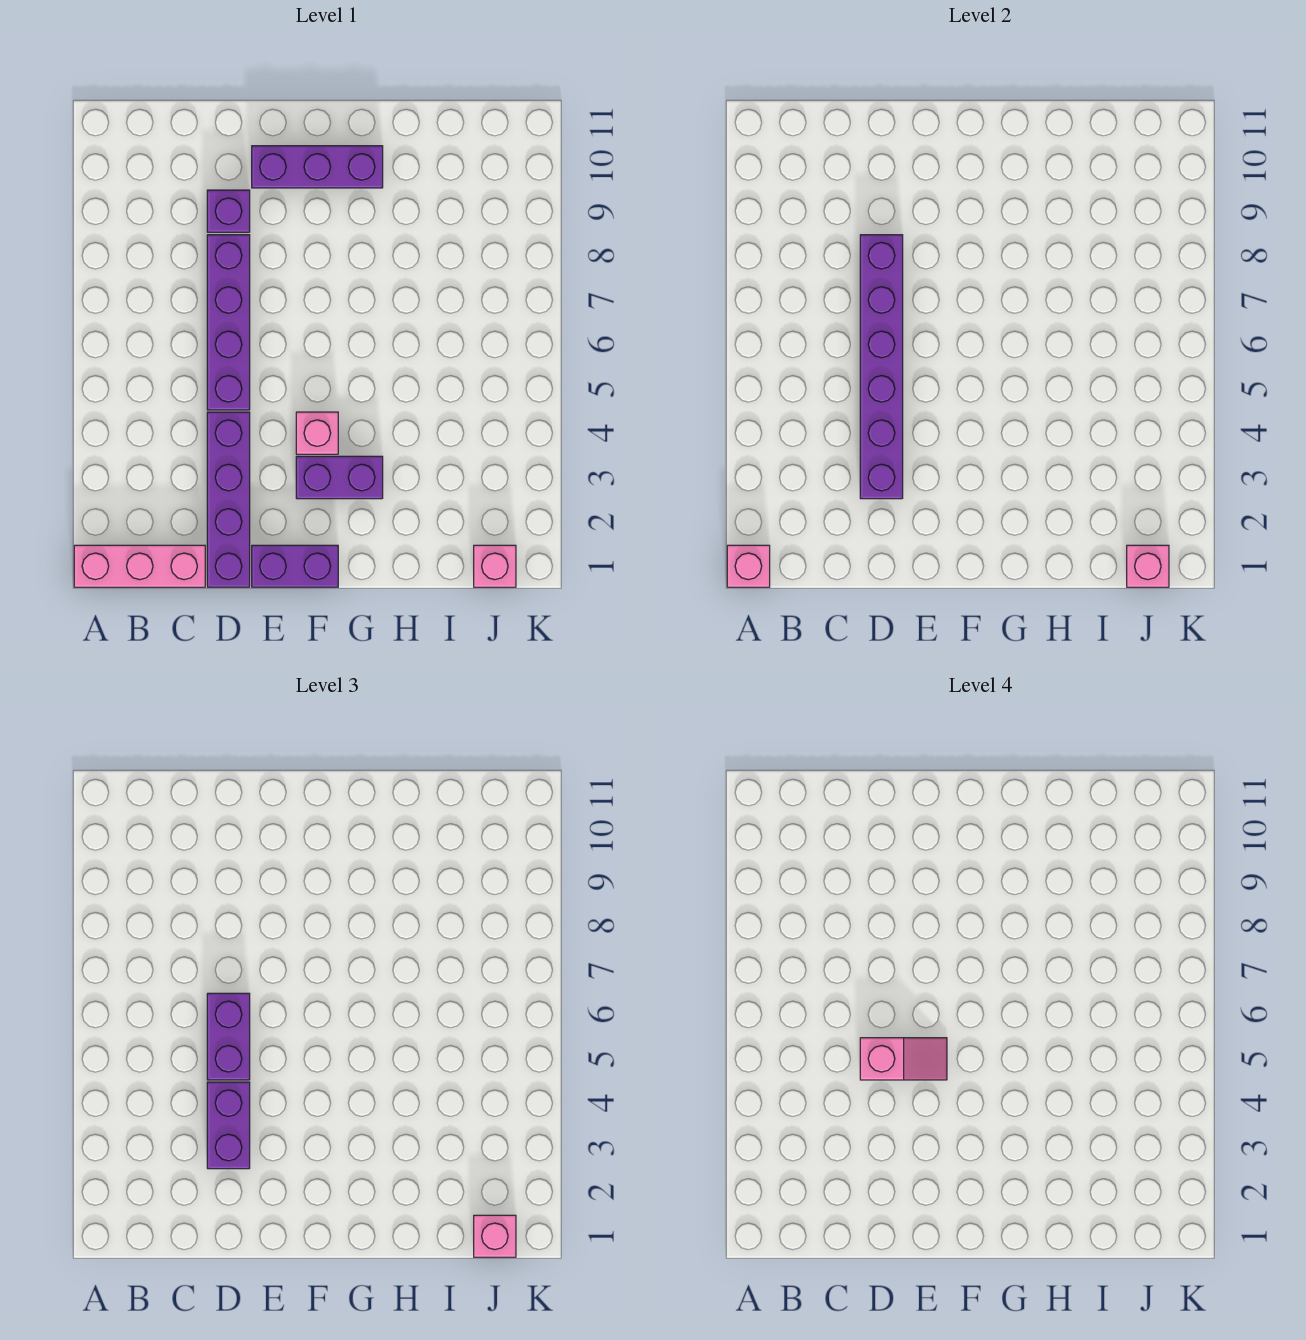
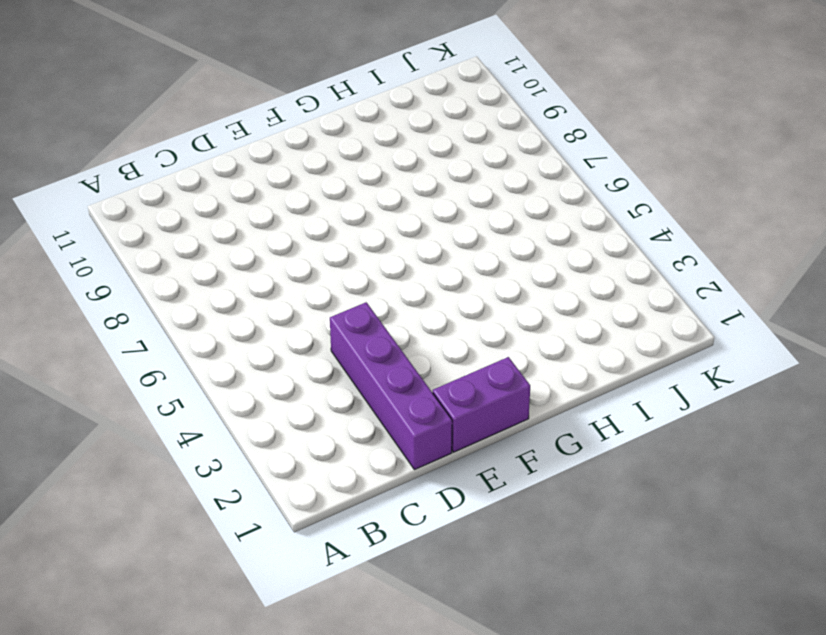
none -> pink brick A1:C1 level 1
none -> purple brick D5:D8 level 1
none -> purple brick D9 level 1

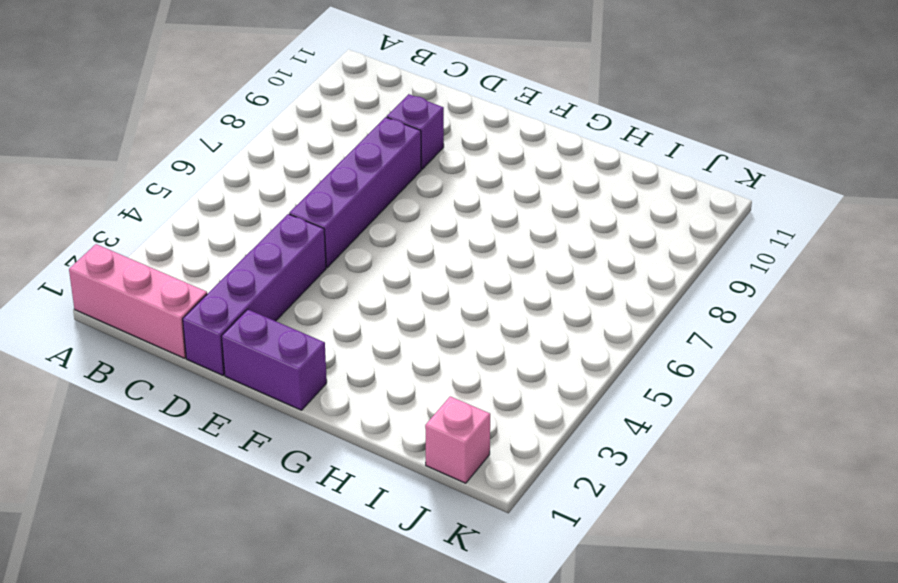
none -> purple brick E10:G10 level 1
none -> purple brick F3:G3 level 1
none -> pink brick F4 level 1

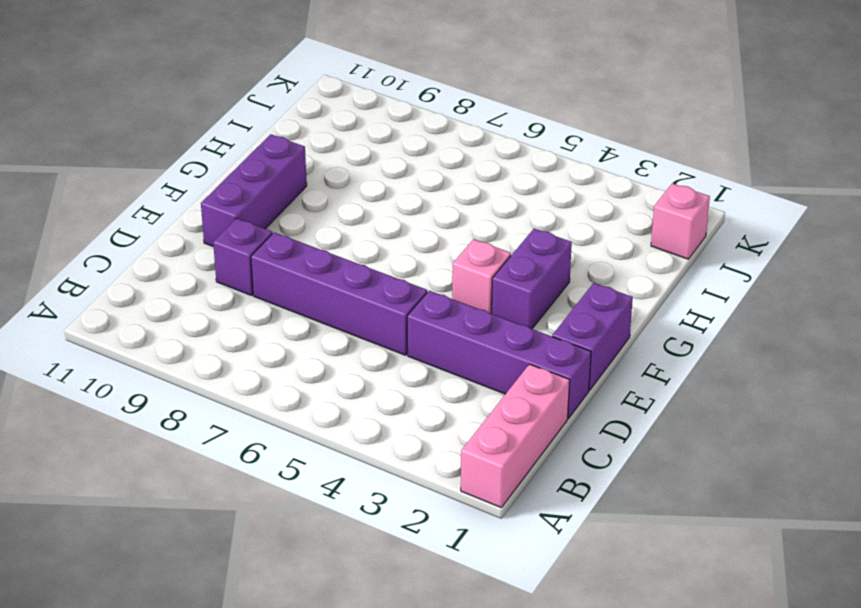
none -> pink brick A1 level 2
none -> purple brick D3:D8 level 2
none -> pink brick J1 level 2

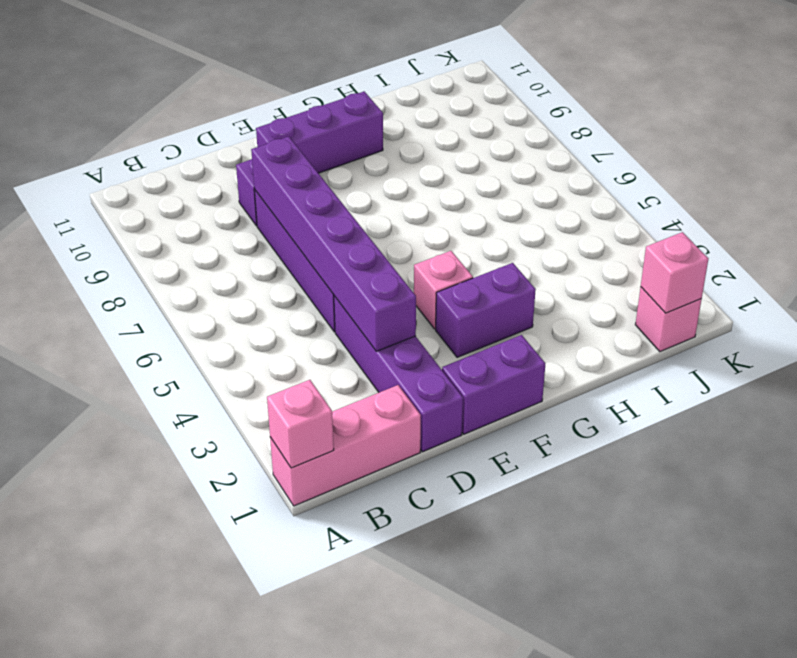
none -> purple brick D3:D4 level 3
none -> purple brick D5:D6 level 3
none -> pink brick J1 level 3

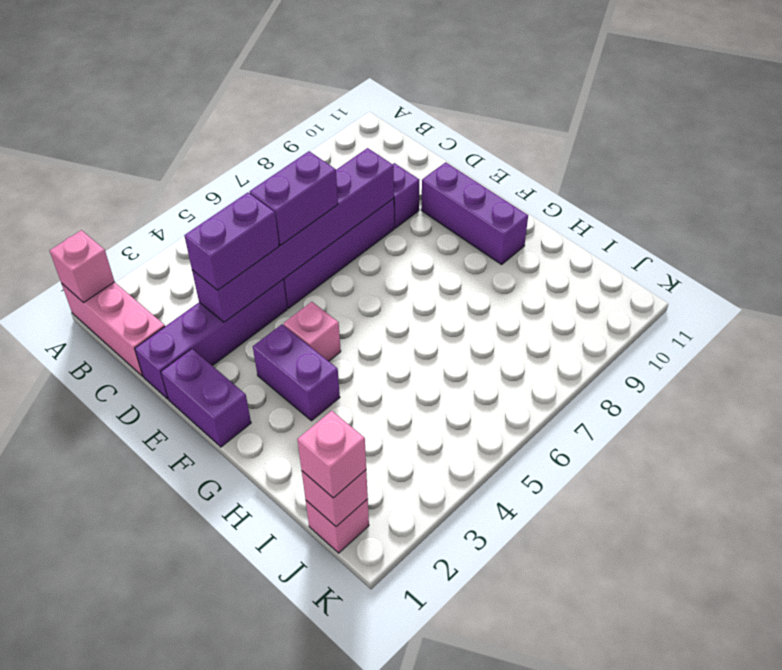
none -> pink slope D5:E5 level 4 top D

